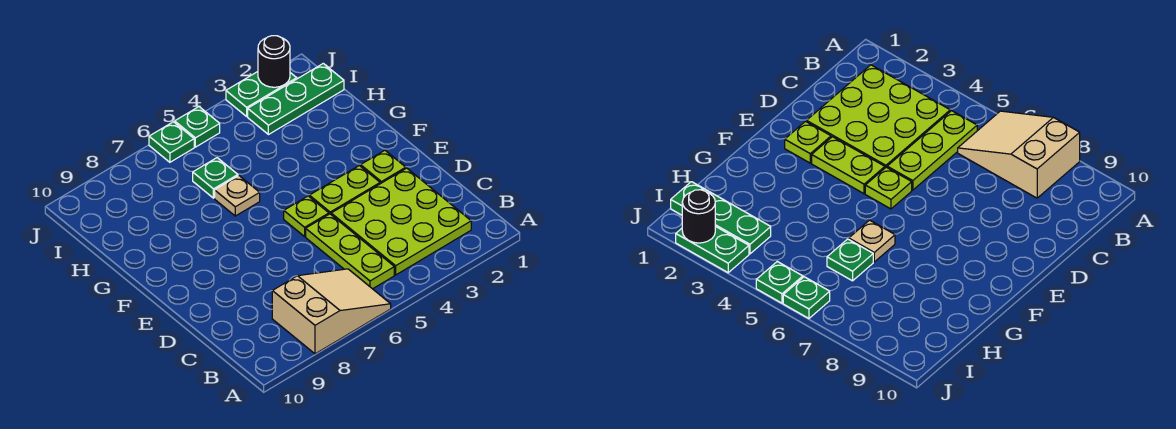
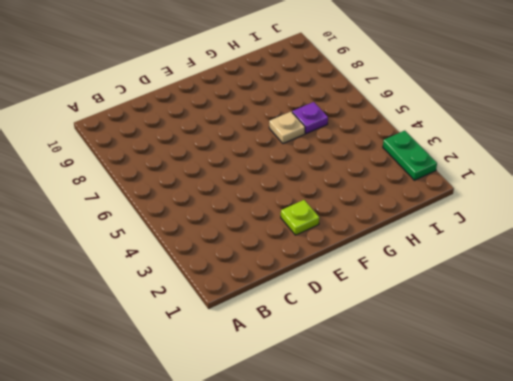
purple plate H6 level 1 -> green plate H6 level 1
none -> tan slope A6:B8 level 1 top 8
none -> lime plate B2:D4 level 1
none -> lime plate B5:D5 level 1

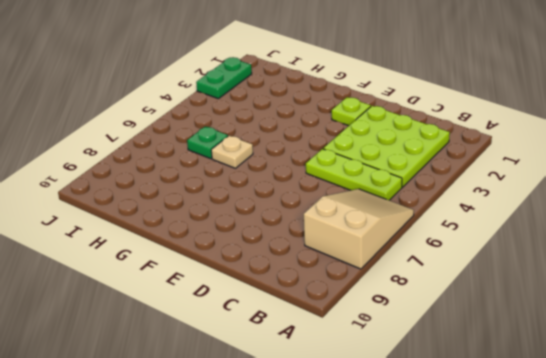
none -> lime plate E3:E4 level 1
none -> lime plate E5 level 1
none -> green plate I1:I3 level 1

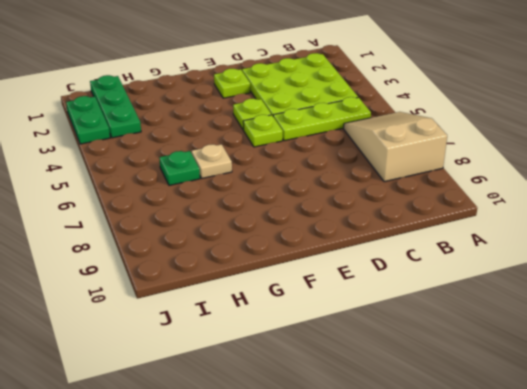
lime plate E4 level 1 -> lime plate E3:E4 level 1
none -> green plate J5 level 1
none -> green plate J6 level 1
none -> black round brick J2 level 2

